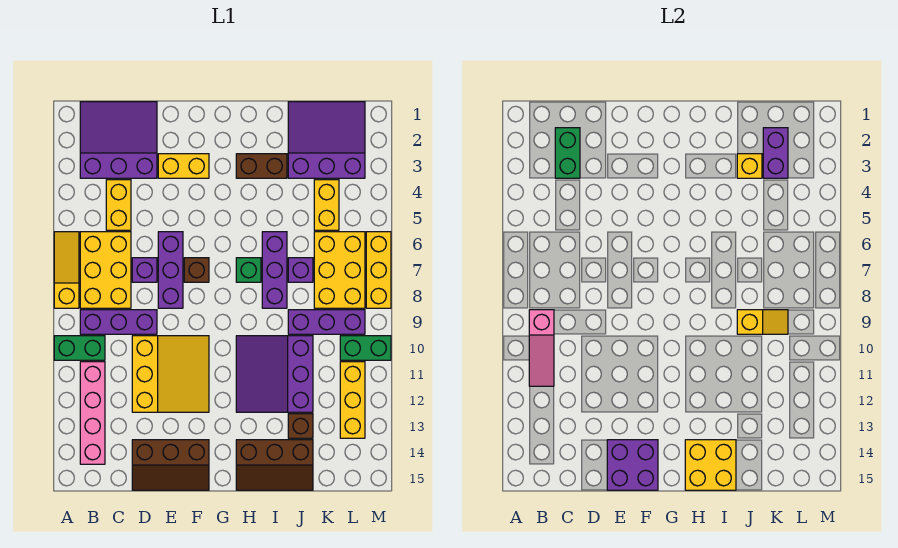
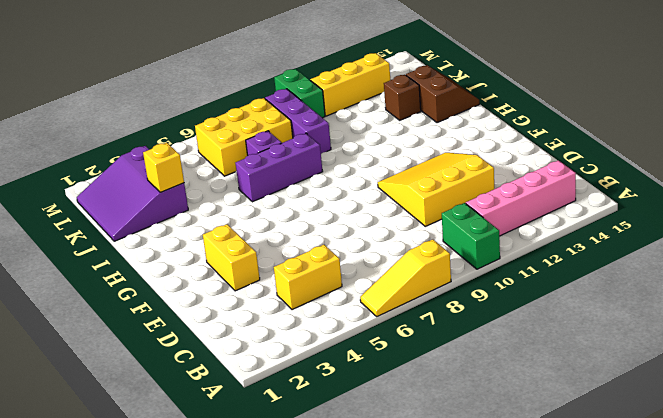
brown slope I14:J15 level 1 top 14 -> brown slope H14:J15 level 1 top 14
none -> purple slope B1:D3 level 1 top 3
none -> yellow brick B6:C8 level 1
none -> purple brick B9:D9 level 1
none -> purple brick D7 level 1

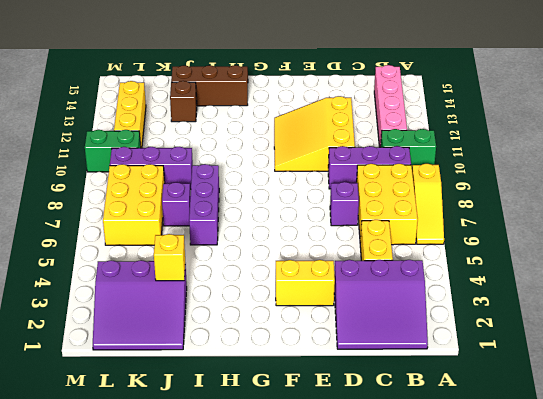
none -> brown slope D14:F15 level 1 top 14
none -> purple brick E6:E8 level 1
none -> brown brick F7 level 1
none -> brown brick H3:I3 level 1

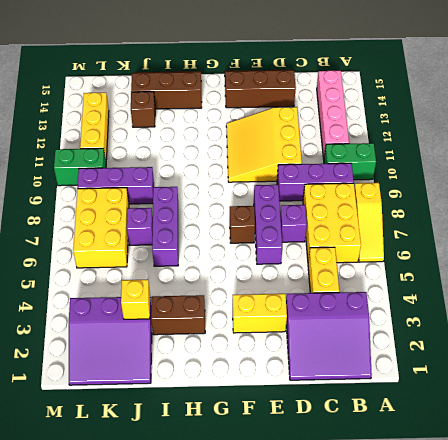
none -> green brick H7 level 1
none -> purple slope H10:J12 level 1 top J
none -> yellow brick K4:K5 level 1
none -> yellow brick M6:M8 level 1

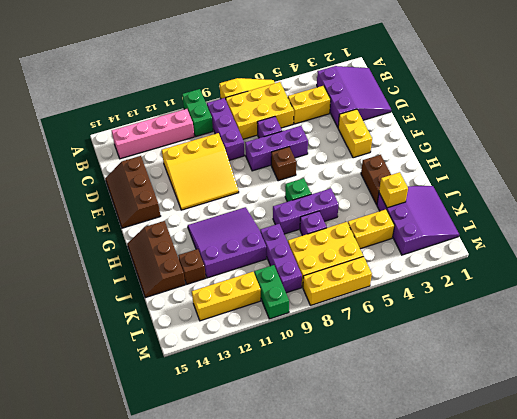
none -> pink slope B9:B11 level 2 top 9
none -> green brick C2:C3 level 2
none -> purple brick E14:F15 level 2
none -> yellow brick H14:I15 level 2

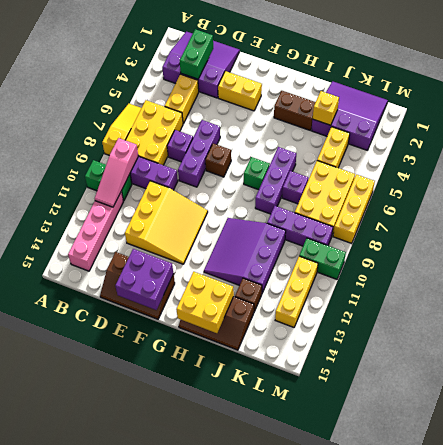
none -> yellow slope J9:K9 level 2 top J
none -> purple brick K2:K3 level 2

